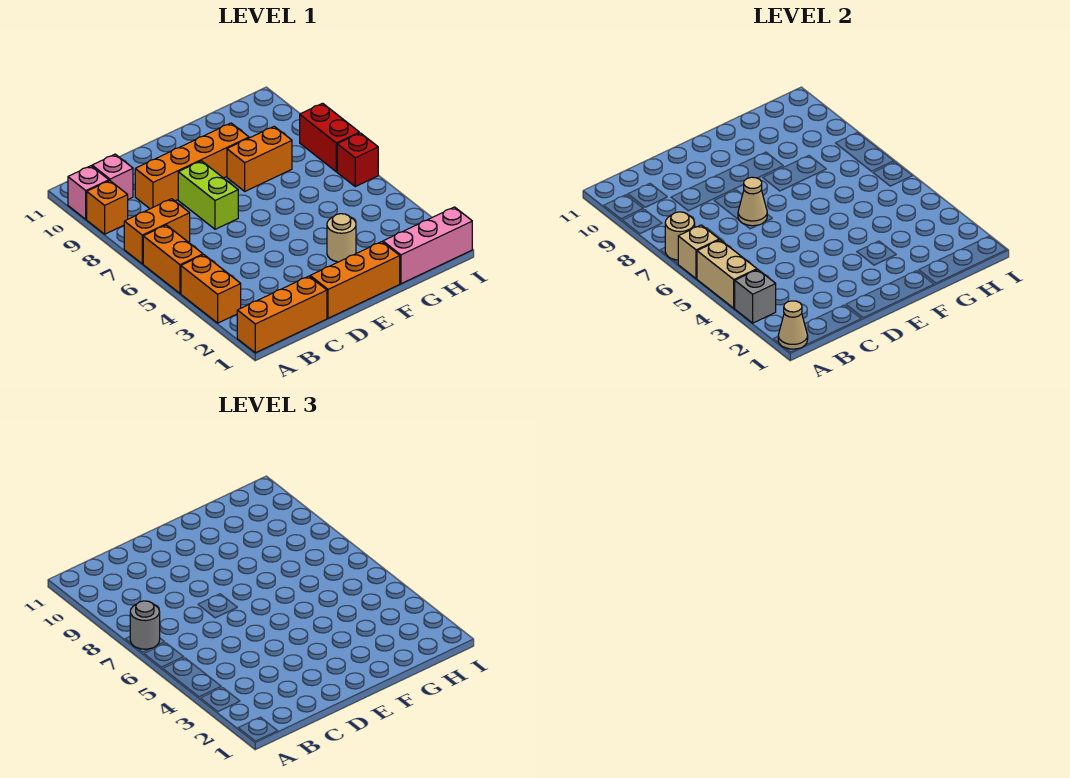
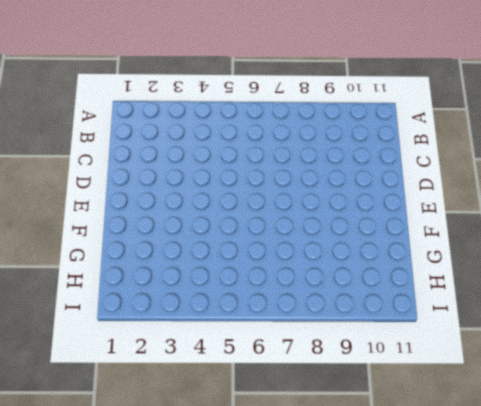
none -> orange brick A1:C1 level 1
none -> orange brick A3:A4 level 1
none -> orange brick A5:A6 level 1

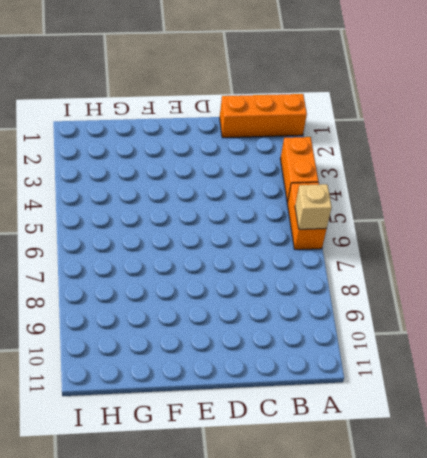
none -> orange brick A7:B7 level 1
none -> orange brick A9 level 1
none -> pink brick A10 level 1

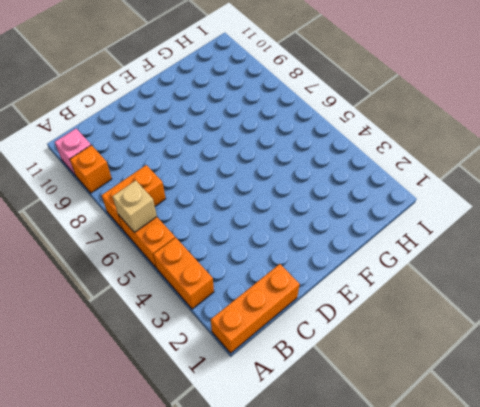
none -> pink brick B10 level 1
none -> orange brick C9:F9 level 1
none -> orange brick D1:F1 level 1

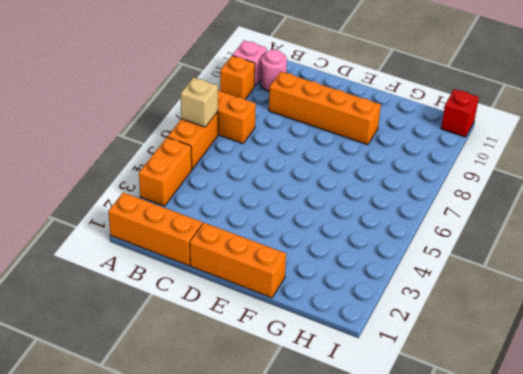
pink round brick B10 level 1 -> pink brick B10 level 1
red brick I11 level 1 -> red brick I6 level 1
none -> lime brick D7:D8 level 1
none -> tan round brick F3 level 1
none -> orange brick F8:G8 level 1

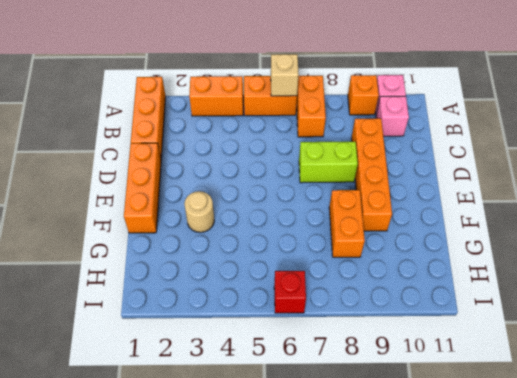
none -> pink brick G1:I1 level 1
none -> red brick I7:I8 level 1
none -> tan cone A1 level 2

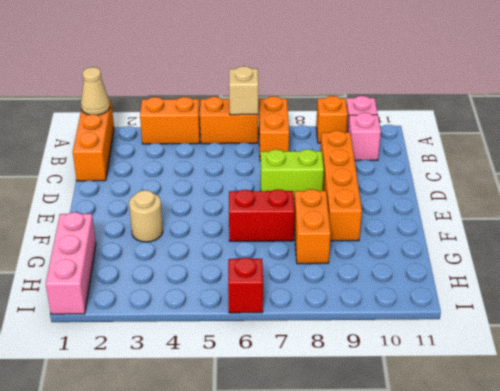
red brick F6:F7 level 1 -> red brick I7:I8 level 1
none -> orange brick D1:F1 level 1
none -> grey brick A3 level 2
none -> tan brick A4:A5 level 2

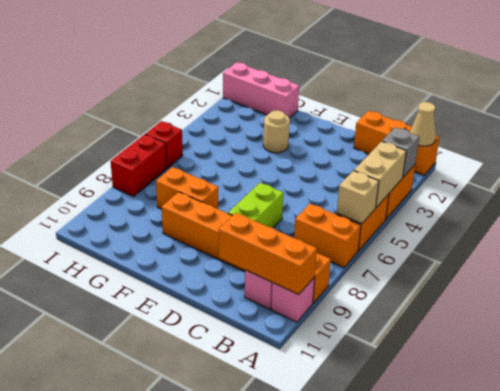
orange brick A10:C10 level 2 -> orange brick D1:F1 level 1
none -> tan round brick A7 level 2
none -> tan cone D7 level 2
none -> grey round brick A7 level 3

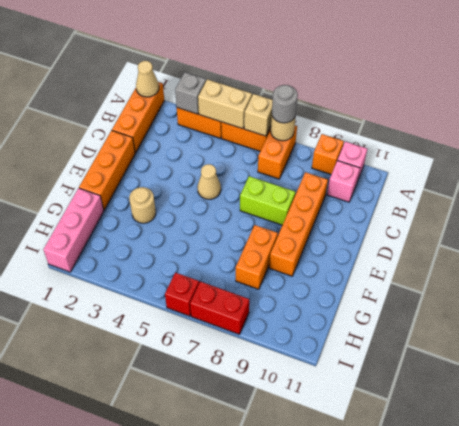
tan cone D5 level 1 -> tan cone D7 level 2

